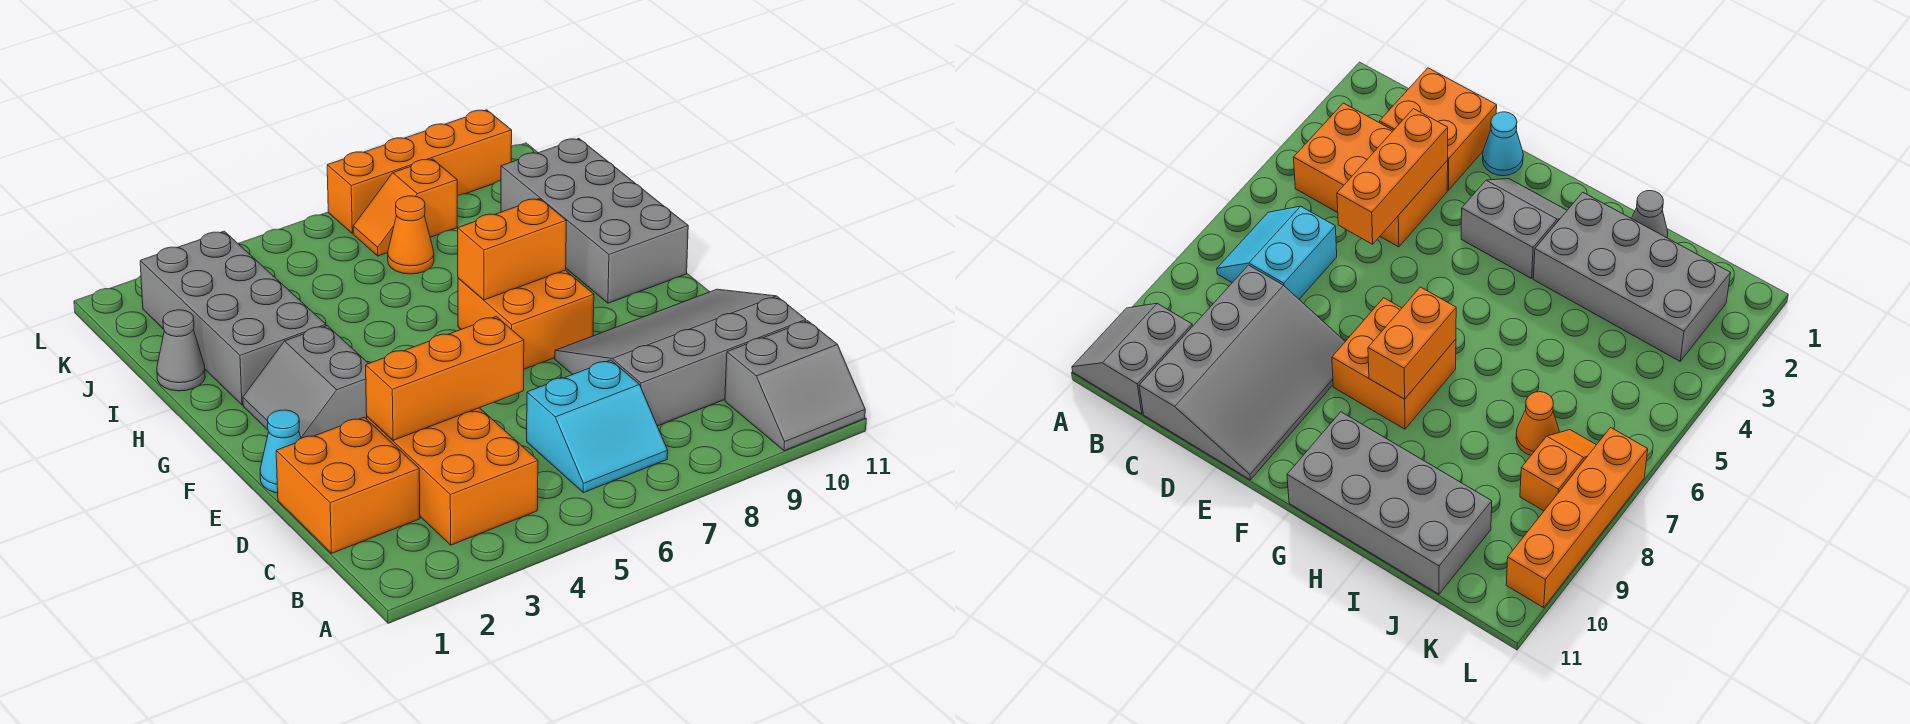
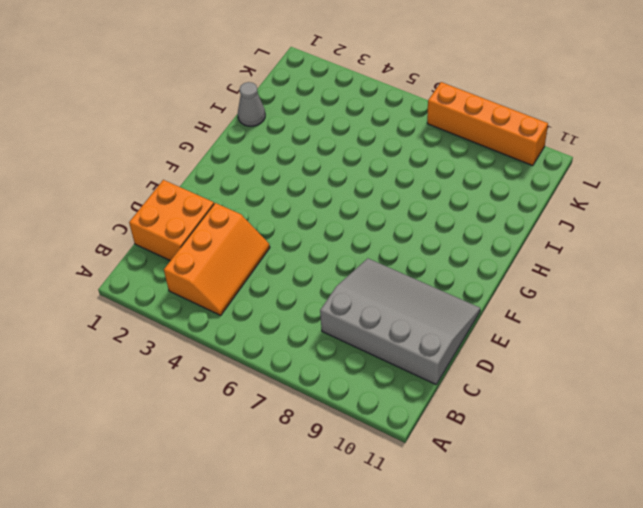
orange slope B3:D4 level 1 top 3 -> orange brick B3:D4 level 1
none -> grey slope A10:B11 level 1 top B
none -> cyan slope B6:C7 level 1 top C
none -> cyan cone E1 level 1

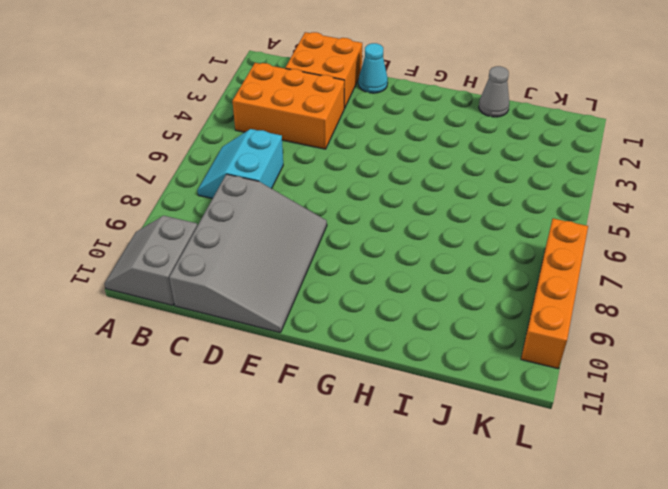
none -> grey slope F2:G3 level 1 top 3
none -> orange brick F7:G8 level 1
none -> grey brick G10:J11 level 1

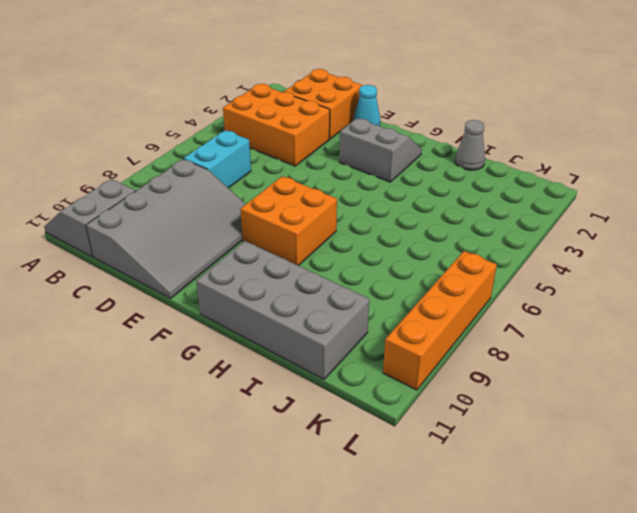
none -> grey brick H2:K3 level 1
none -> orange cone J7 level 1
none -> orange slope K7:K8 level 1 top 8

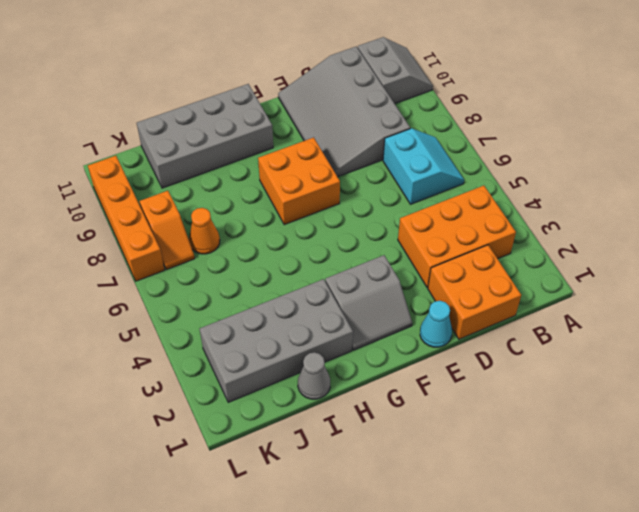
none -> orange brick D3:D5 level 2
none -> orange brick G7:G8 level 2

